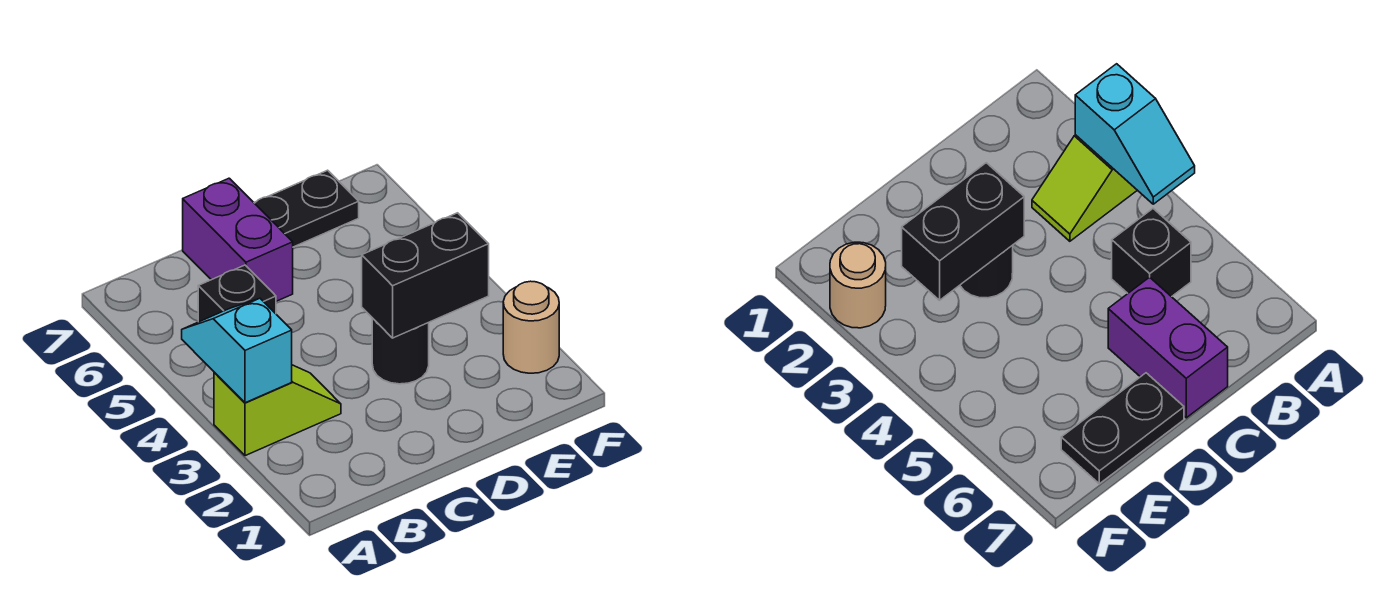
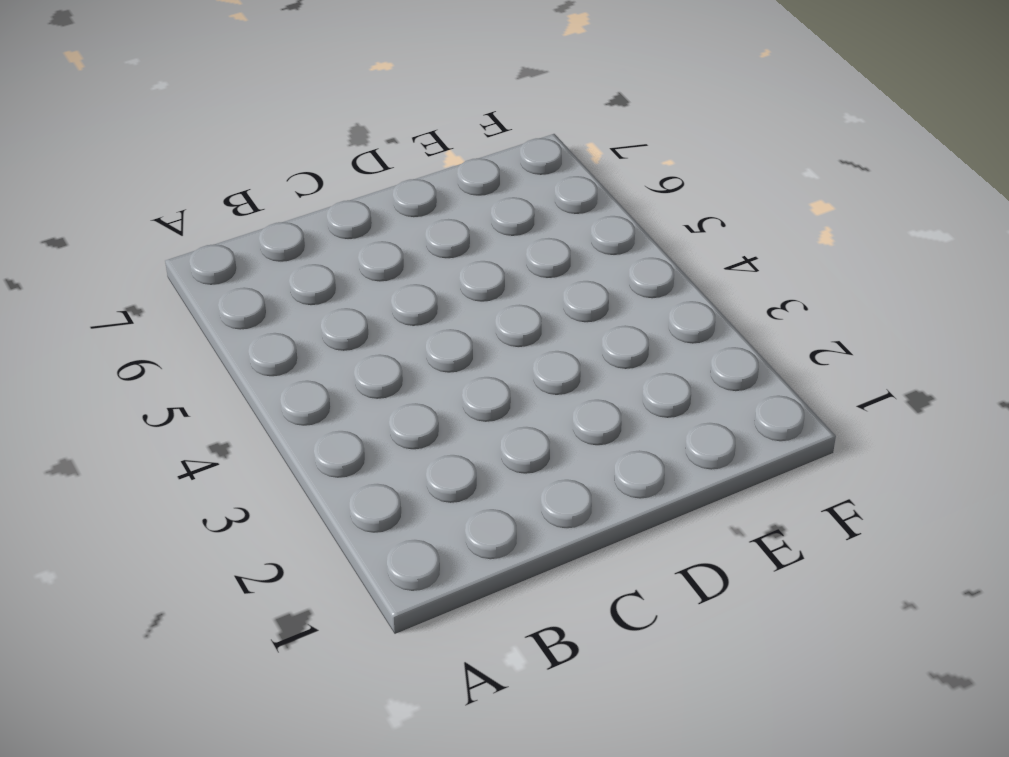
none -> lime slope A3:B3 level 1 top A
none -> black brick B5 level 1

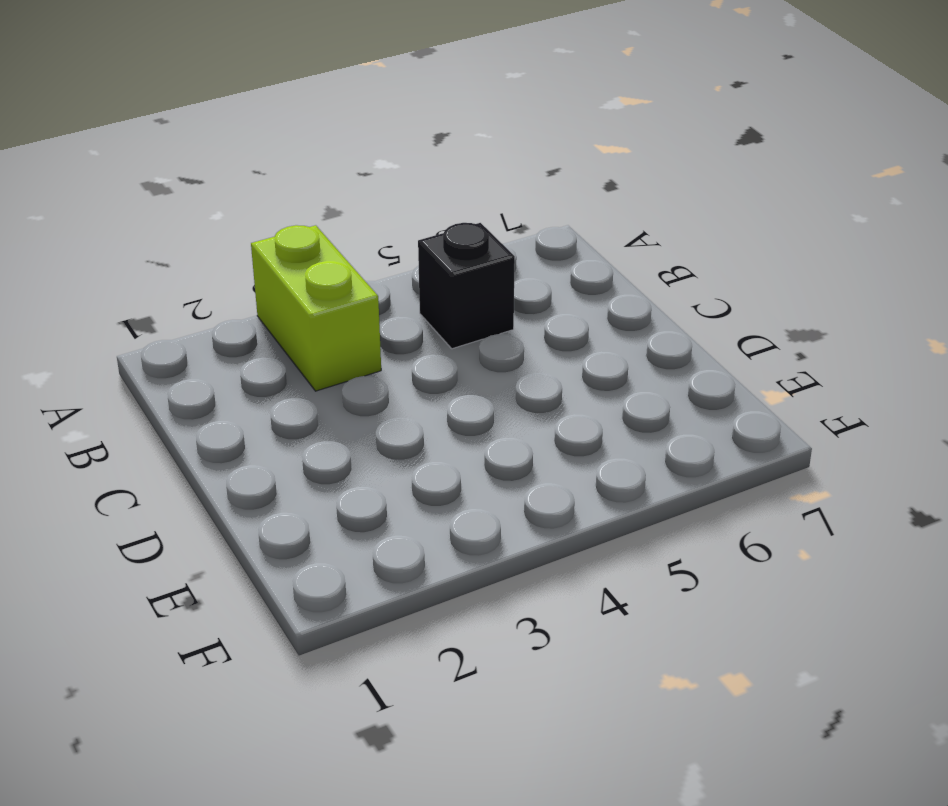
lime brick A3:B3 level 1 -> lime slope A3:B3 level 1 top A
none -> purple brick C6:C7 level 1
none -> black round brick D3 level 1

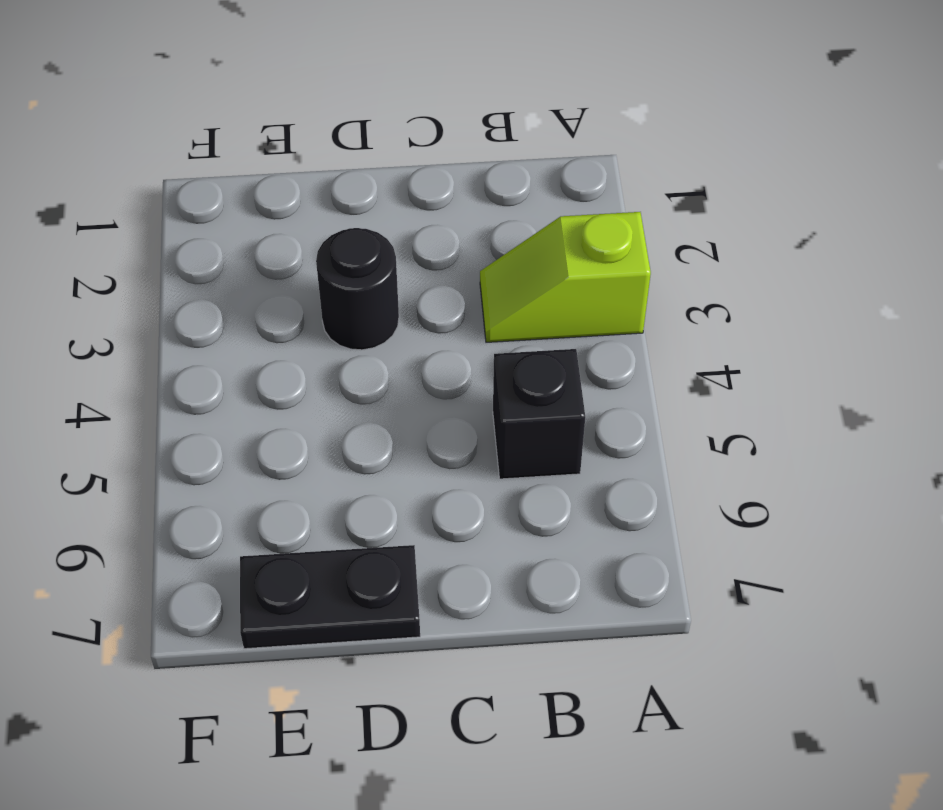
none -> purple brick C6:C7 level 1
none -> tan round brick F2 level 1

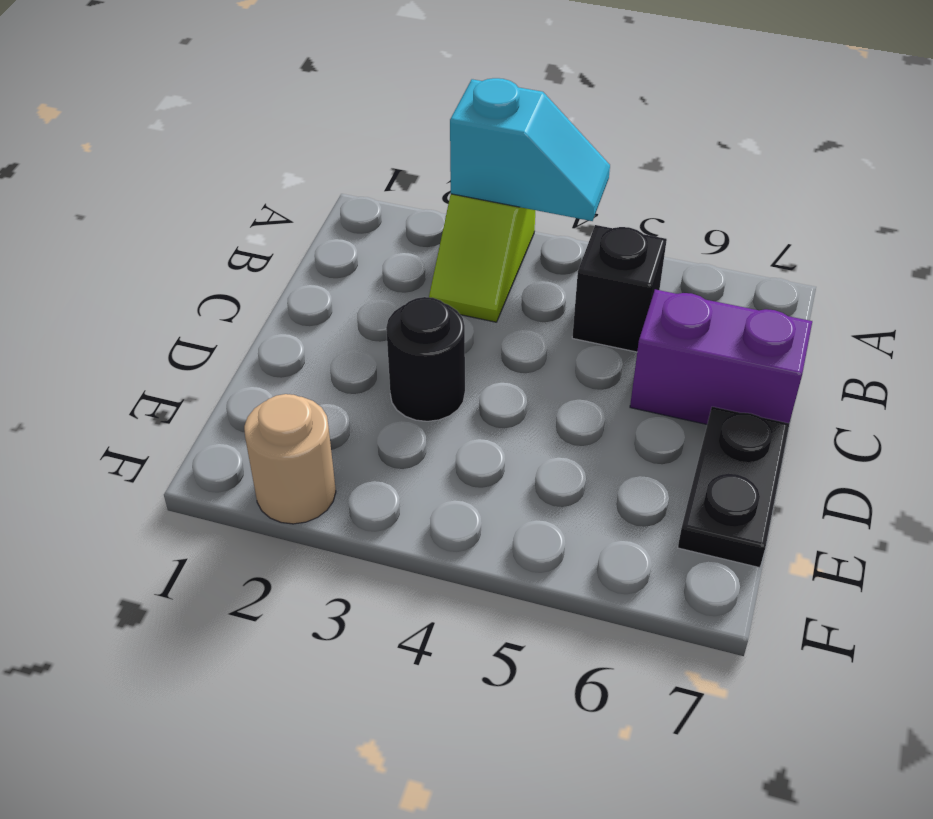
none -> black brick D3:E3 level 2

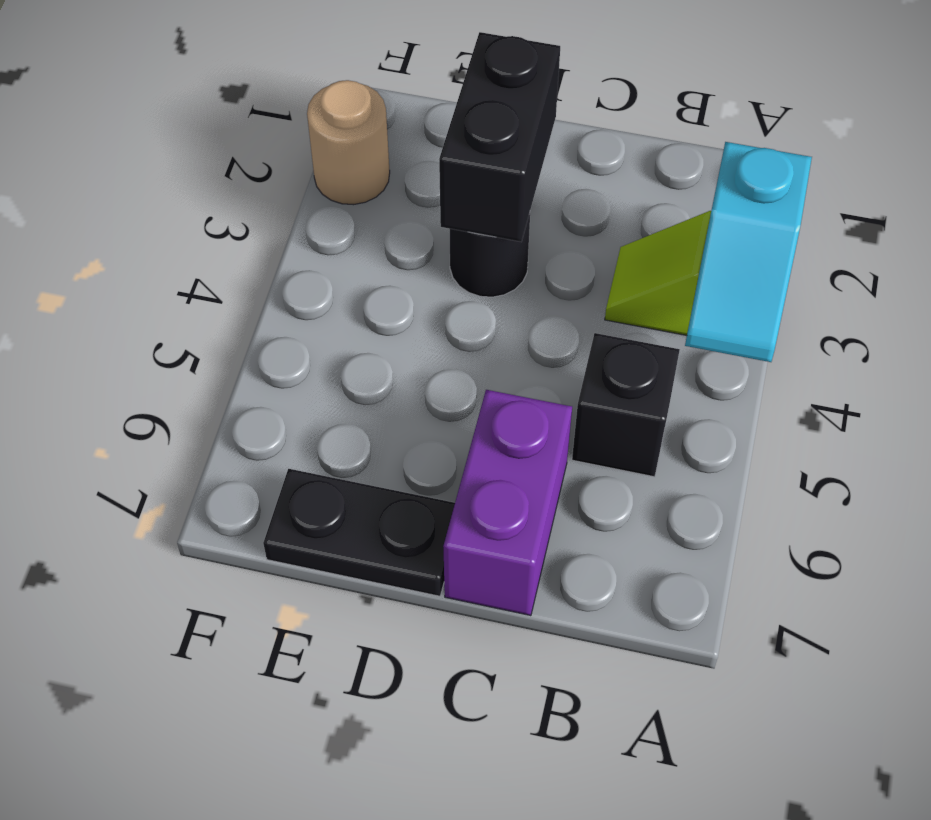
black brick D2:D3 level 2 -> black brick D3:E3 level 2

